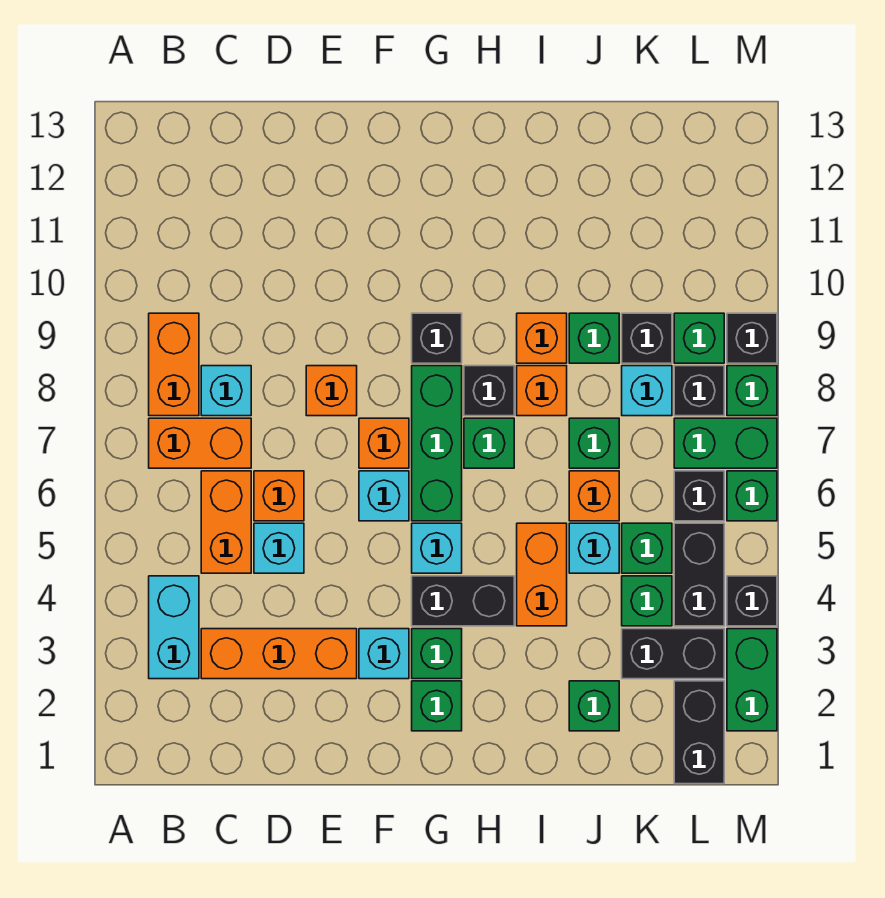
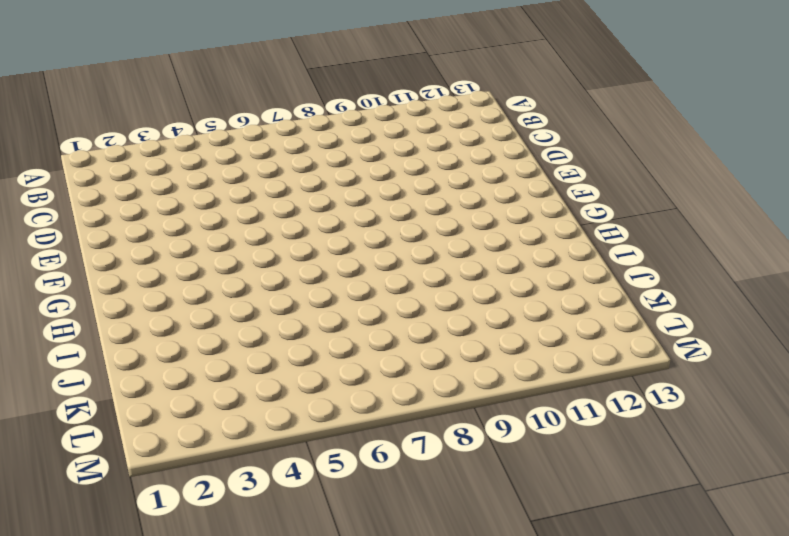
none -> cyan brick B3:B4 level 1
none -> orange brick B7:C7 level 1
none -> orange brick B8:B9 level 1
none -> orange brick C3:E3 level 1

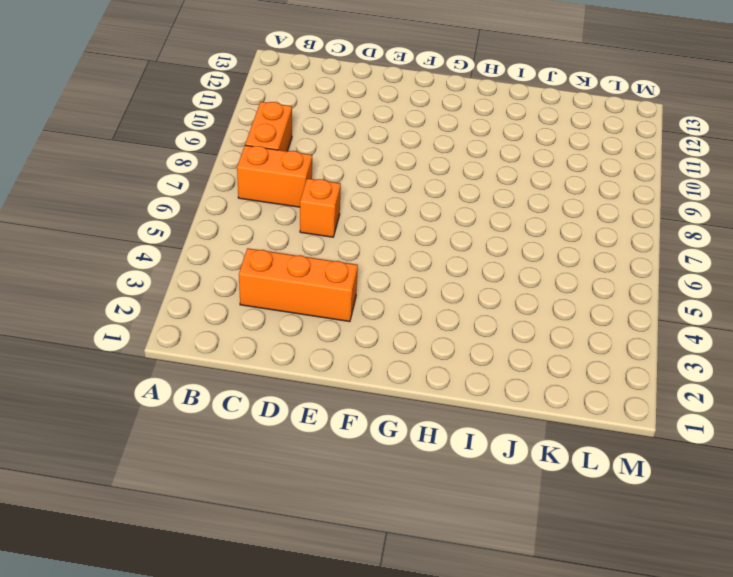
none -> cyan brick B3:B4 level 1
none -> orange brick C5:C6 level 1
none -> cyan brick C8 level 1
none -> cyan brick D5 level 1

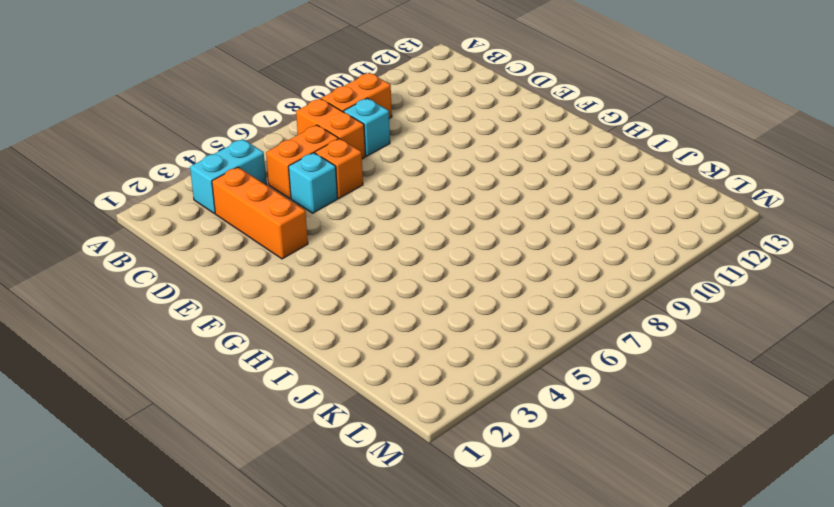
none -> orange brick E8 level 1
none -> cyan brick F3 level 1
none -> cyan brick F6 level 1
none -> orange brick F7 level 1

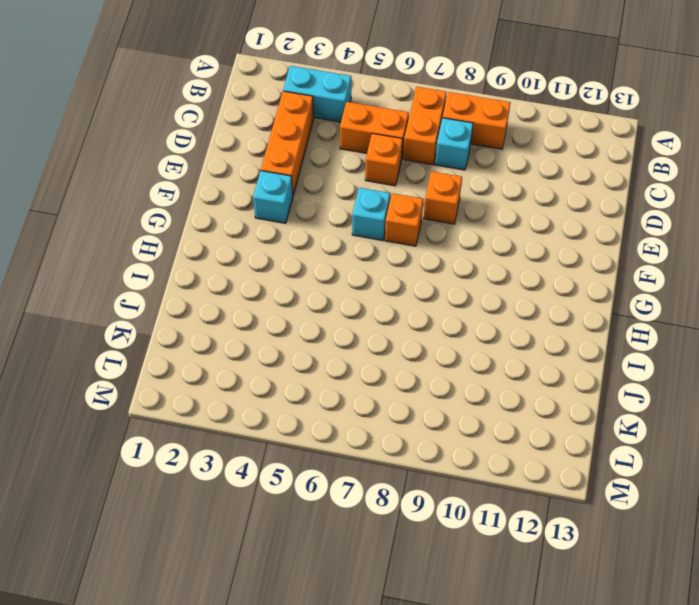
none -> cyan brick D5 level 1
none -> green brick G2 level 1
none -> green brick G3 level 1
none -> black brick G4:H4 level 1

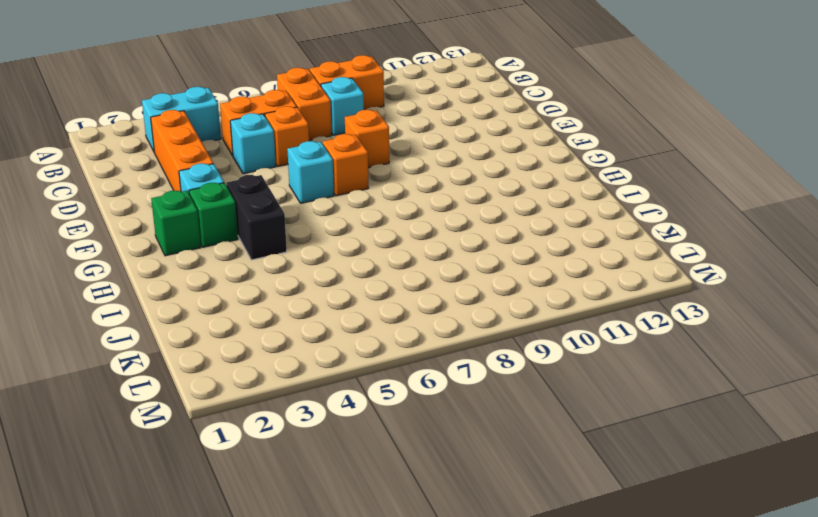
none -> cyan brick G5 level 1
none -> green brick G6:G8 level 1
none -> black brick G9 level 1
none -> green brick H7 level 1

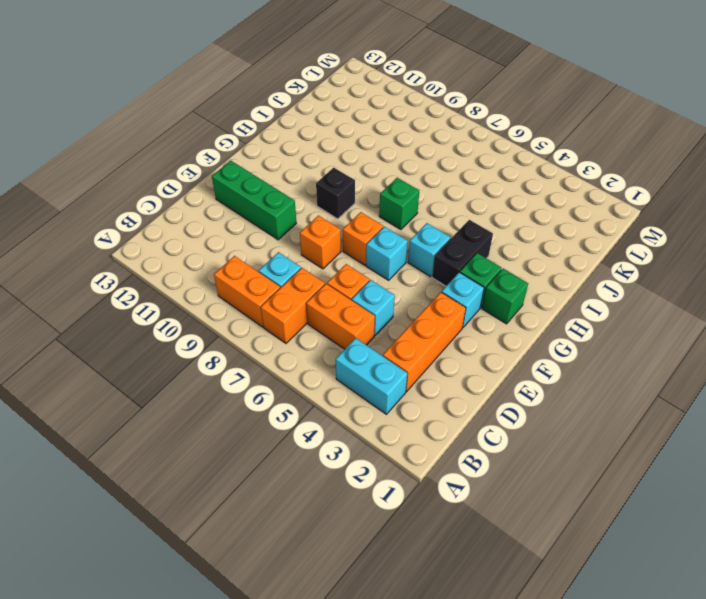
green brick E10:E12 level 1 -> green brick G6:G8 level 1
none -> black brick H8 level 1
none -> orange brick I4:I5 level 1
none -> orange brick I8 level 1
none -> orange brick I9 level 1

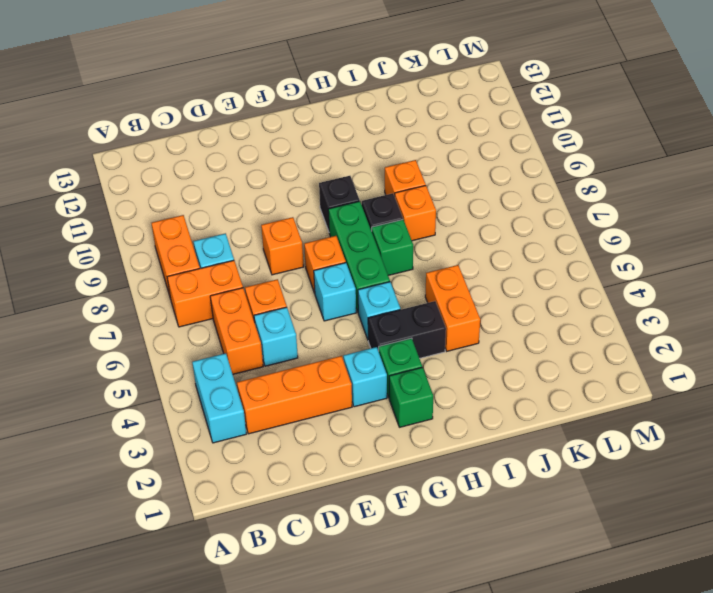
none -> green brick J2 level 1
none -> cyan brick J5 level 1
none -> orange brick J6 level 1
none -> green brick J7 level 1

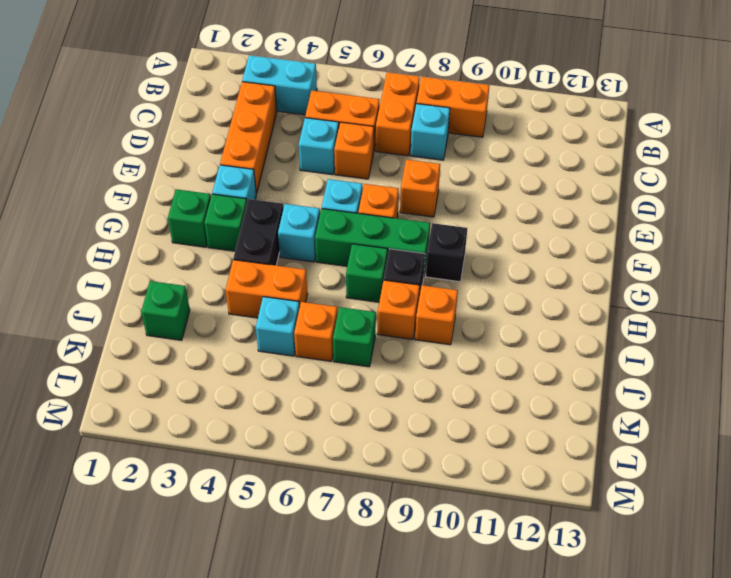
none -> green brick J9 level 1
none -> black brick K3:L3 level 1
none -> green brick K4 level 1
none -> green brick K5 level 1

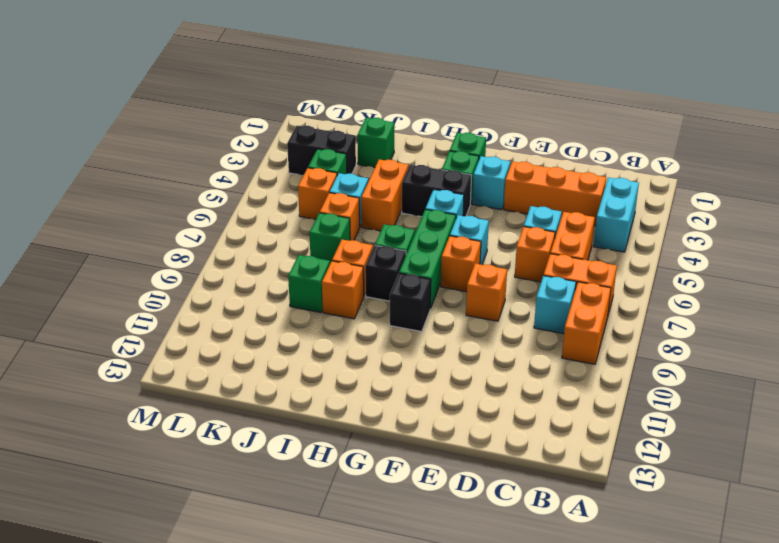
orange brick K5 level 1 -> green brick K5 level 1
none -> cyan brick K8 level 1
none -> black brick K9 level 1
none -> black brick L1:L2 level 1
none -> black brick L4:L5 level 1

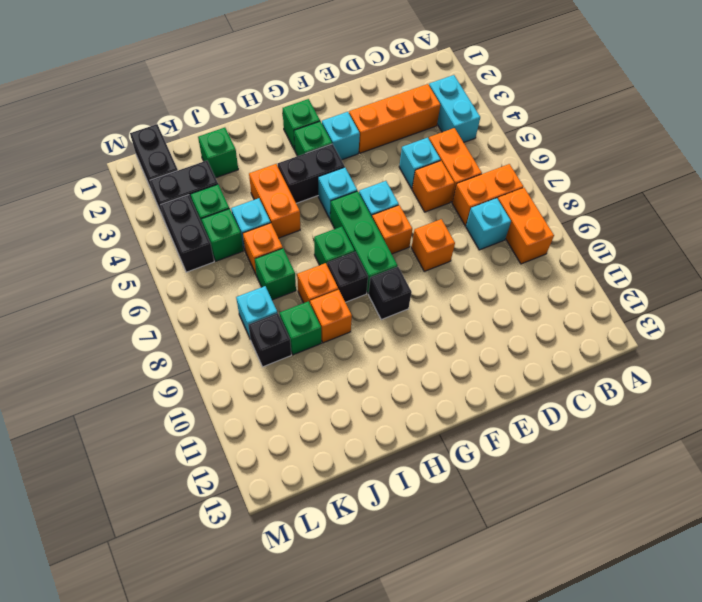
none -> black brick L6 level 1
none -> green brick L7:M7 level 1
none -> black brick L8 level 1
none -> green brick L9 level 1

